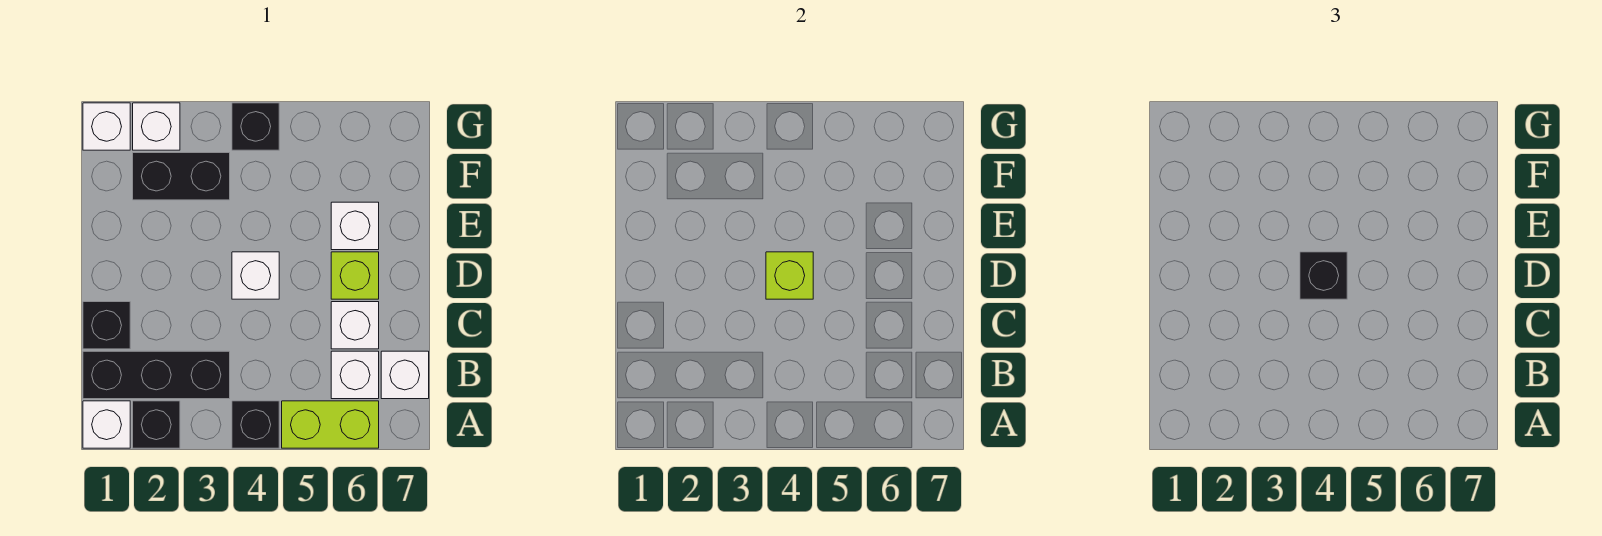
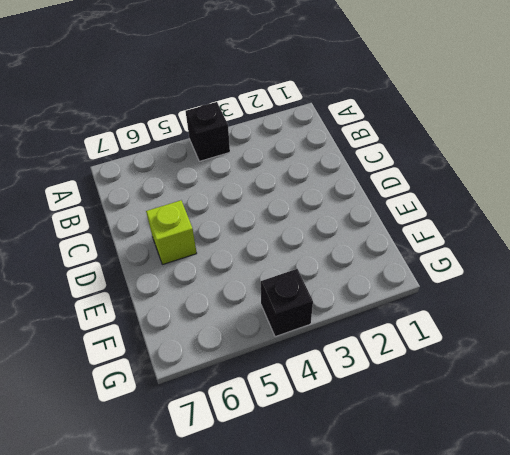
none -> white brick A1 level 1
none -> black brick A2 level 1
none -> lime brick A5:A6 level 1

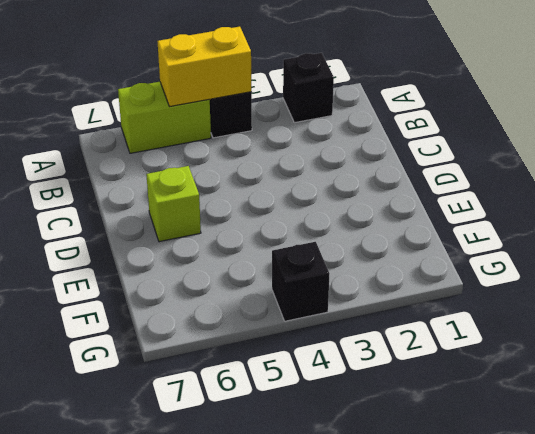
yellow brick A4:A5 level 2 -> none
none -> white brick A1 level 1
none -> black brick B1:B3 level 1
none -> white brick B6 level 1

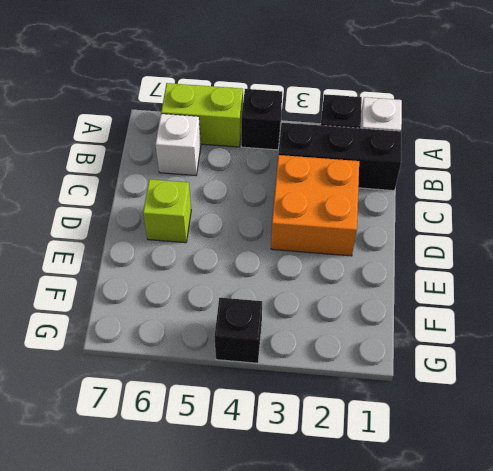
orange brick C2:D3 level 1 -> none
none -> white brick B7 level 1
none -> black brick C1 level 1
none -> white brick C6 level 1

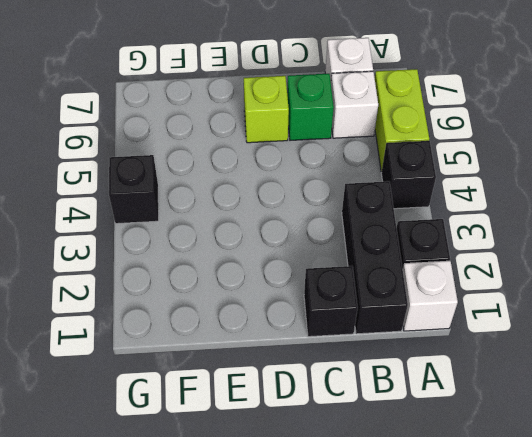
green brick C6 level 1 -> white brick C6 level 1
none -> white brick D4 level 1
none -> white brick E6 level 1
none -> black brick F2:F3 level 1

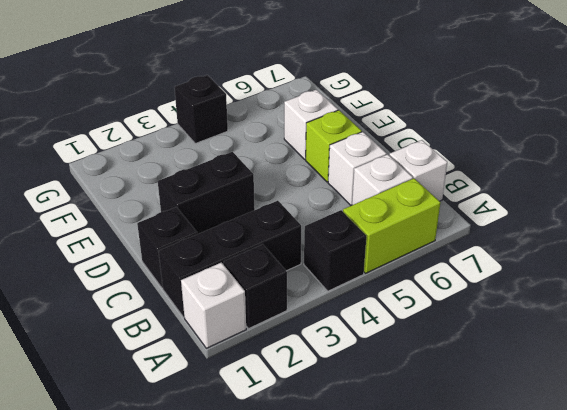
black brick D2:D3 level 1 -> black brick F2:F3 level 1
none -> white brick D4 level 1
none -> white brick G1 level 1
none -> white brick G2 level 1

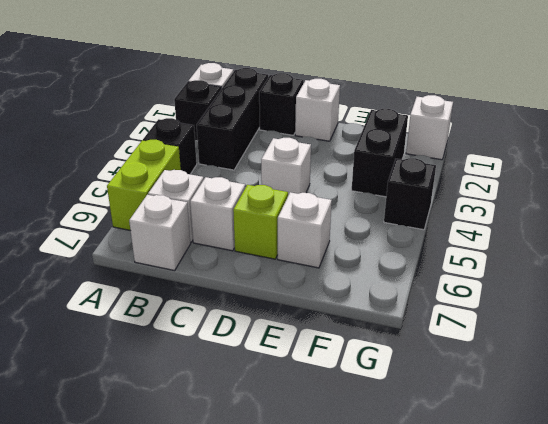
white brick D1 level 1 -> white brick G2 level 1
none -> lime brick D4 level 2
none -> black brick D4 level 3

